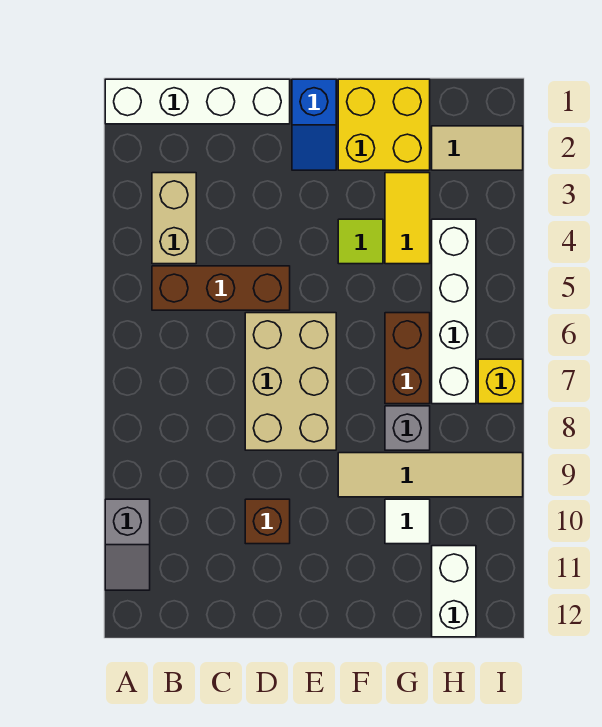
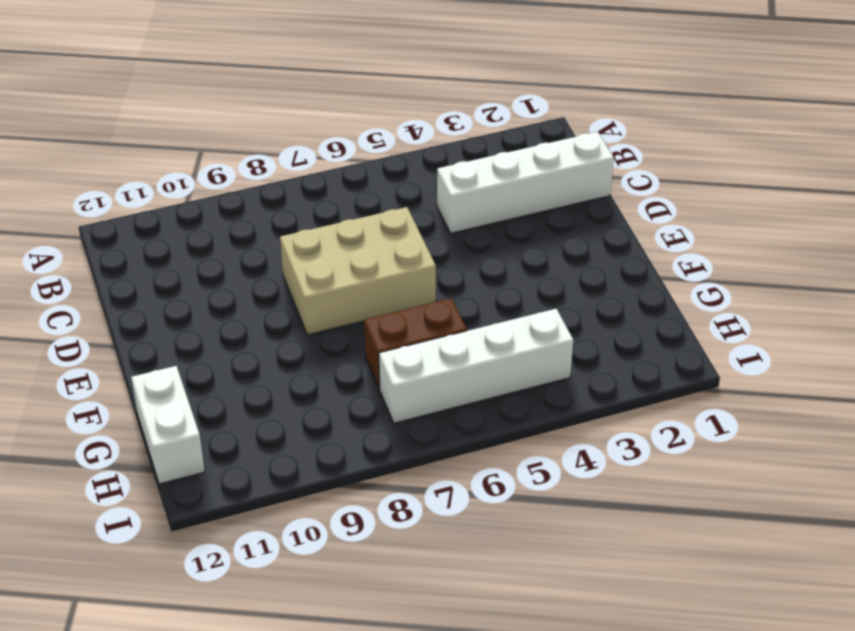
white brick C1:C4 level 1 -> white brick A1:D1 level 1
white brick G12:H12 level 1 -> white brick H11:H12 level 1
none -> grey slope A10:A11 level 1 top 10
none -> tan brick B3:B4 level 1
none -> brown brick B5:D5 level 1

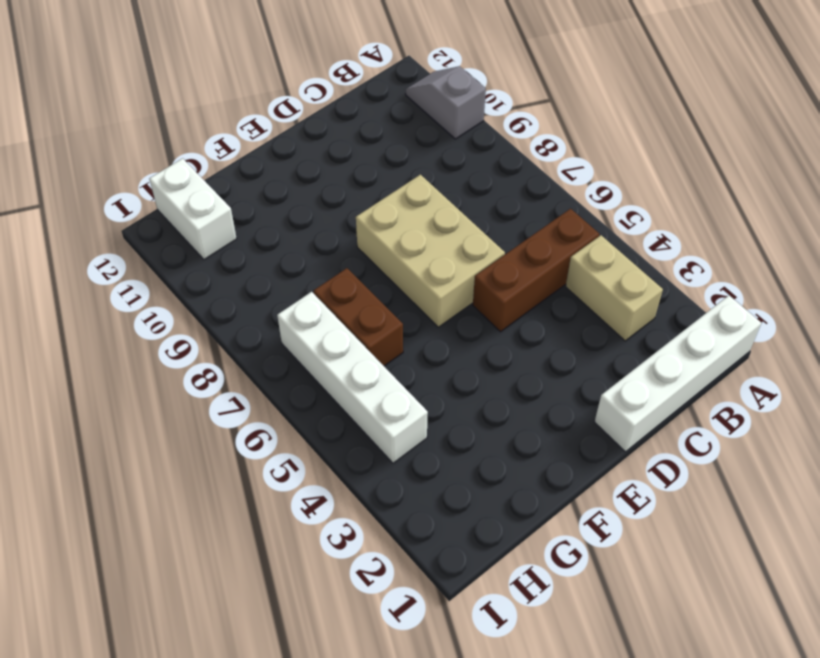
none -> brown brick D10 level 1
none -> blue slope E1:E2 level 1 top 1
none -> yellow brick F1:G2 level 1

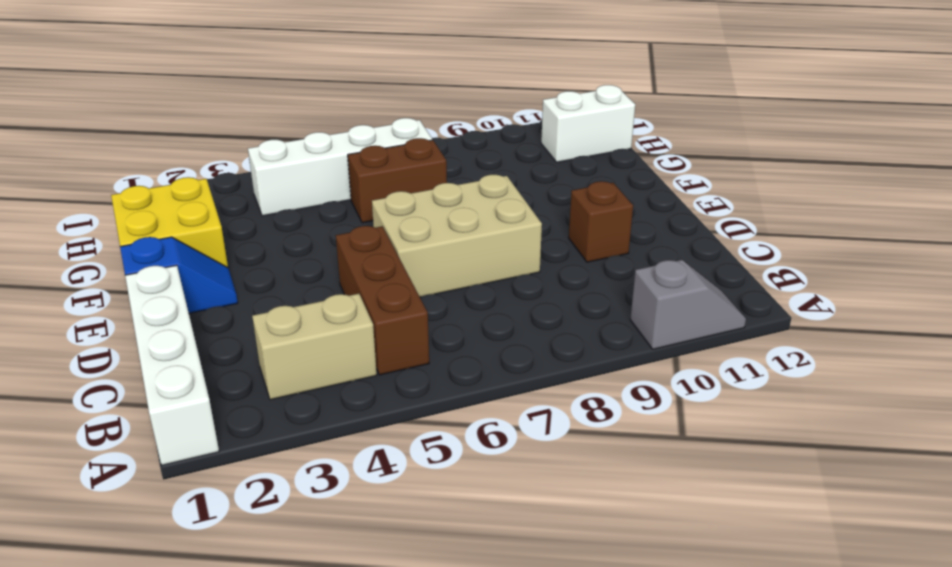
none -> lime tile F4 level 1
none -> tan tile F9:I9 level 1
none -> yellow tile G3:G4 level 1

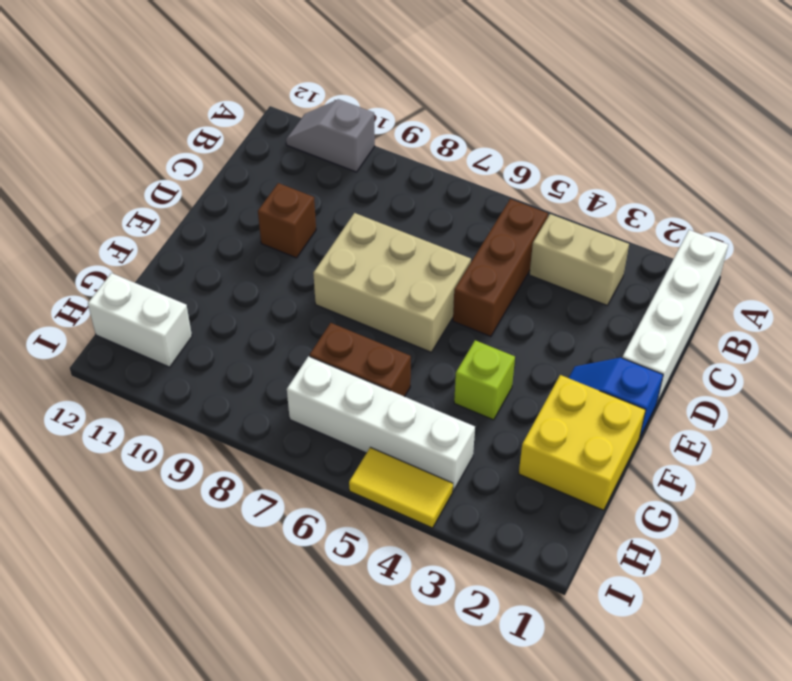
lime brick F4 level 1 -> lime tile F4 level 1
yellow tile I4:I5 level 1 -> yellow tile G3:G4 level 1
none -> tan tile F9:I9 level 1
none -> grey brick G8 level 1
none -> white tile G10 level 1

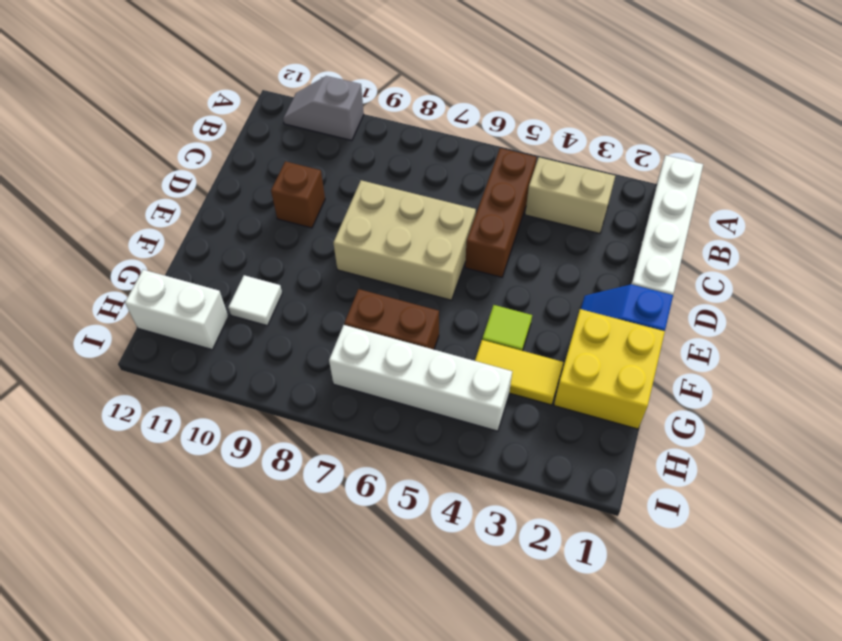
none -> tan tile F9:I9 level 1
none -> grey brick G8 level 1
none -> tan tile H2:I2 level 1

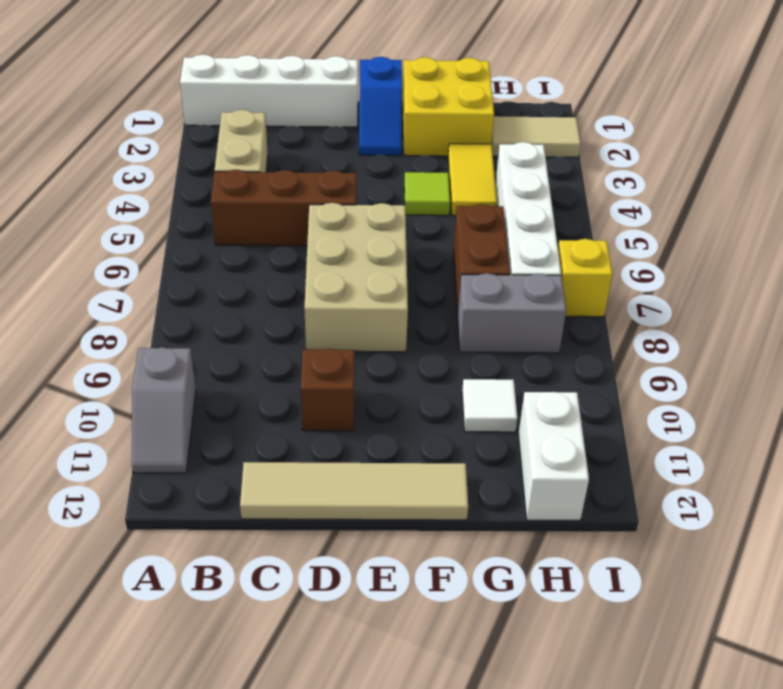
tan tile C12:F12 level 1 -> tan tile F9:I9 level 1
grey brick G8:H8 level 1 -> grey brick G8 level 1

